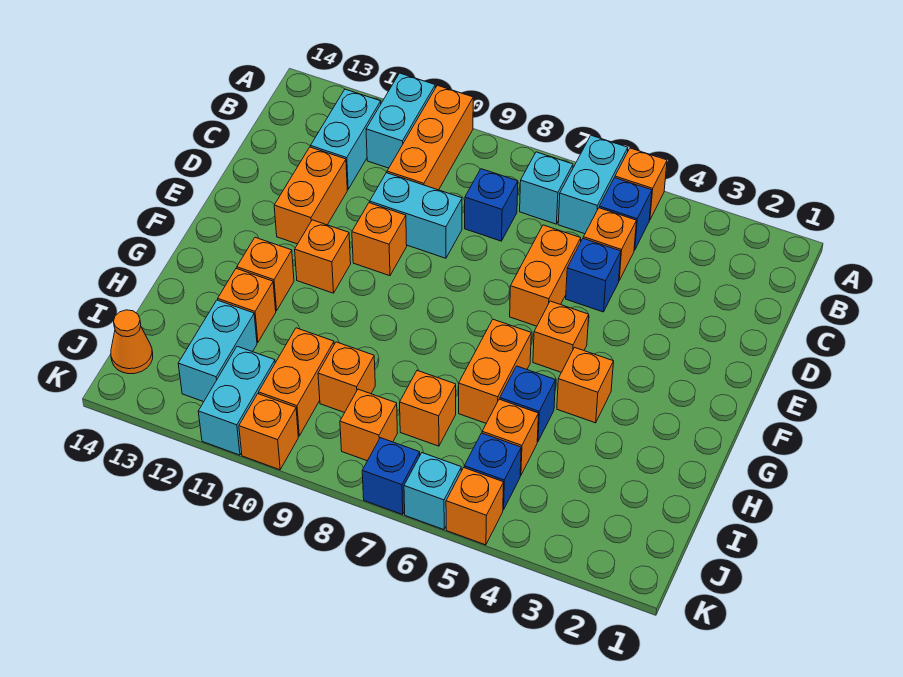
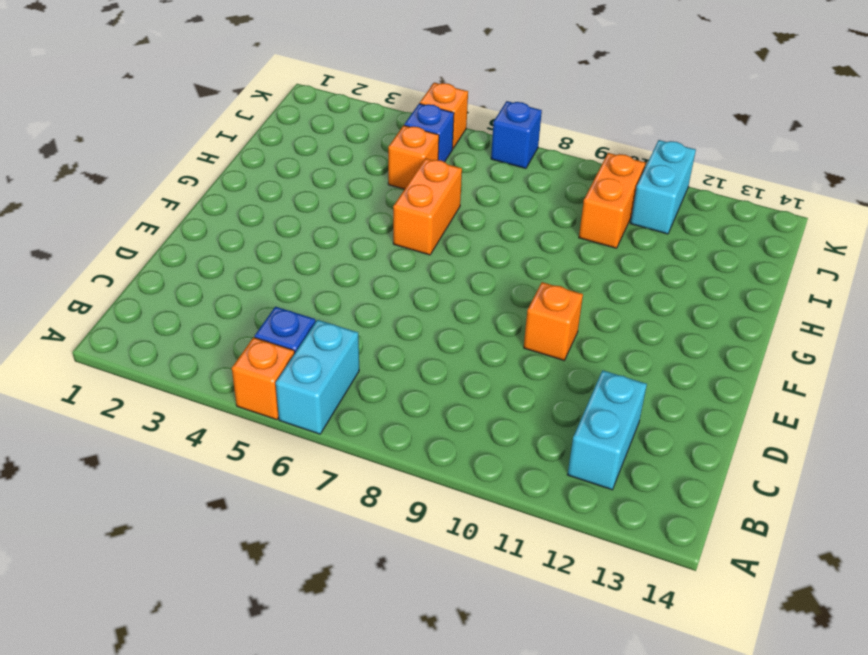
none -> orange brick A10:C10 level 1
none -> cyan brick A11:B11 level 1
none -> cyan brick B7 level 1
none -> orange brick C5 level 1

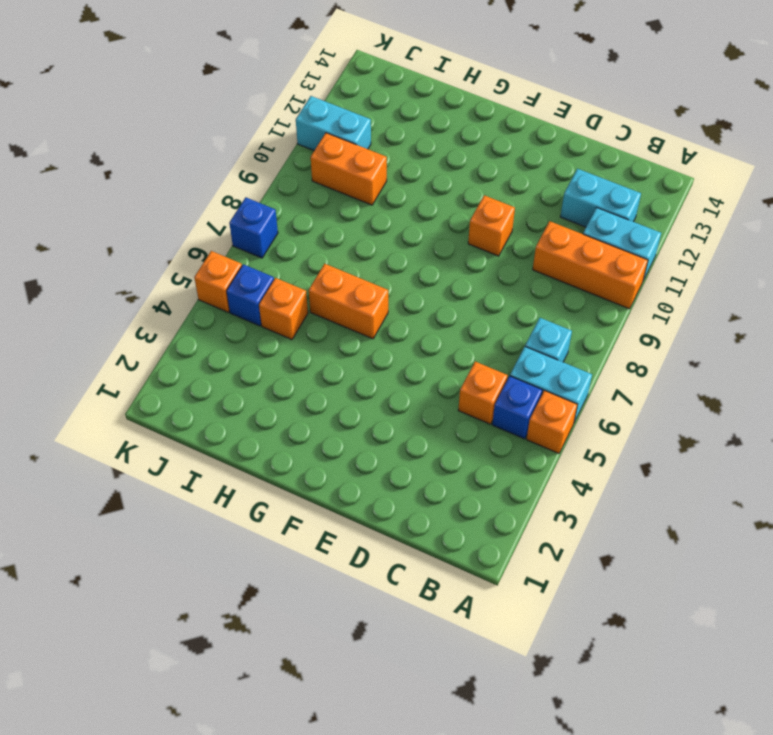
none -> blue brick C8 level 1
none -> blue brick D5 level 1
none -> orange brick D6:E6 level 1
none -> cyan brick D9:D10 level 1

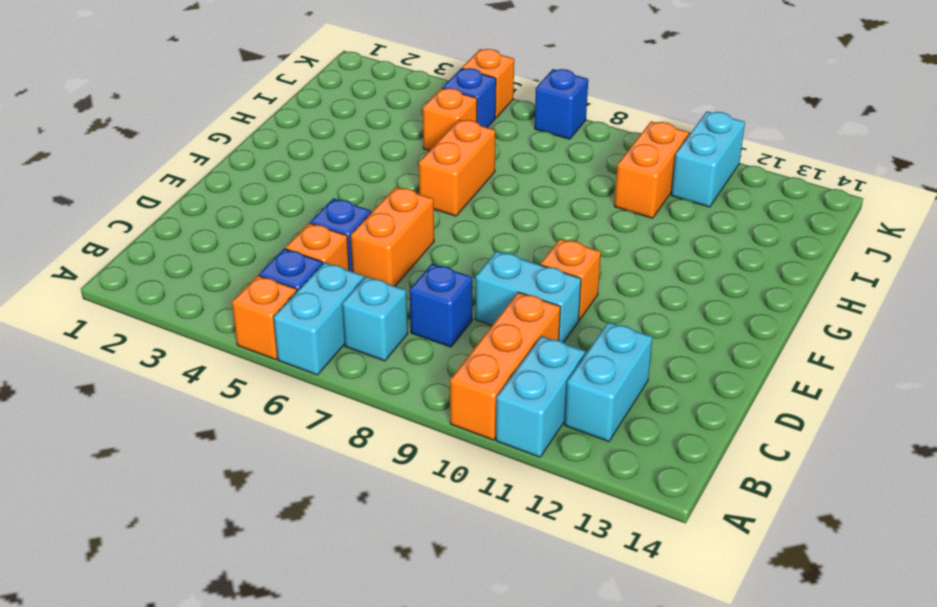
none -> orange brick D12:E12 level 1
none -> orange brick F5 level 1
none -> orange brick F11 level 1
none -> orange brick G4 level 1

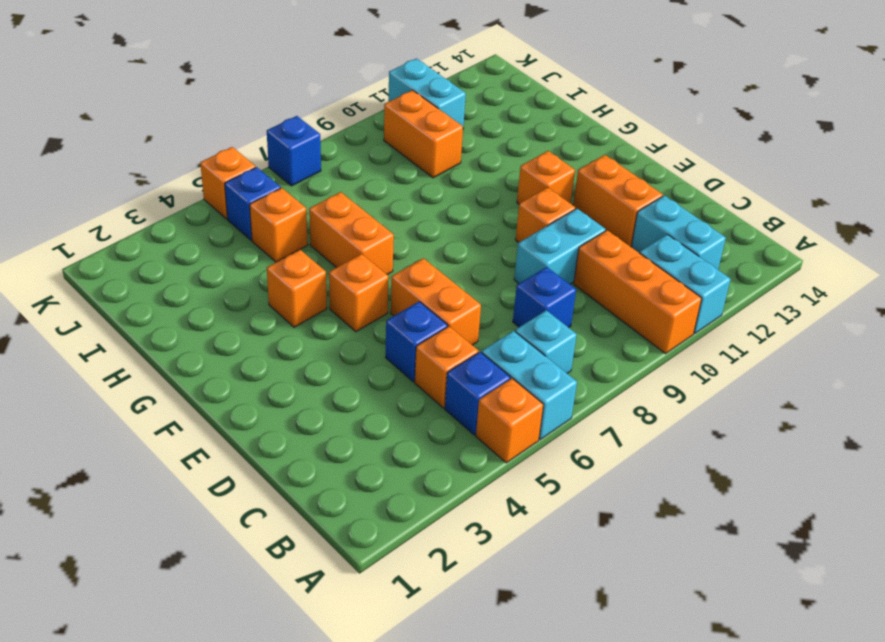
none -> orange brick G12 level 1
none -> blue brick H5 level 1
none -> orange brick H12 level 1
none -> orange brick I7 level 1

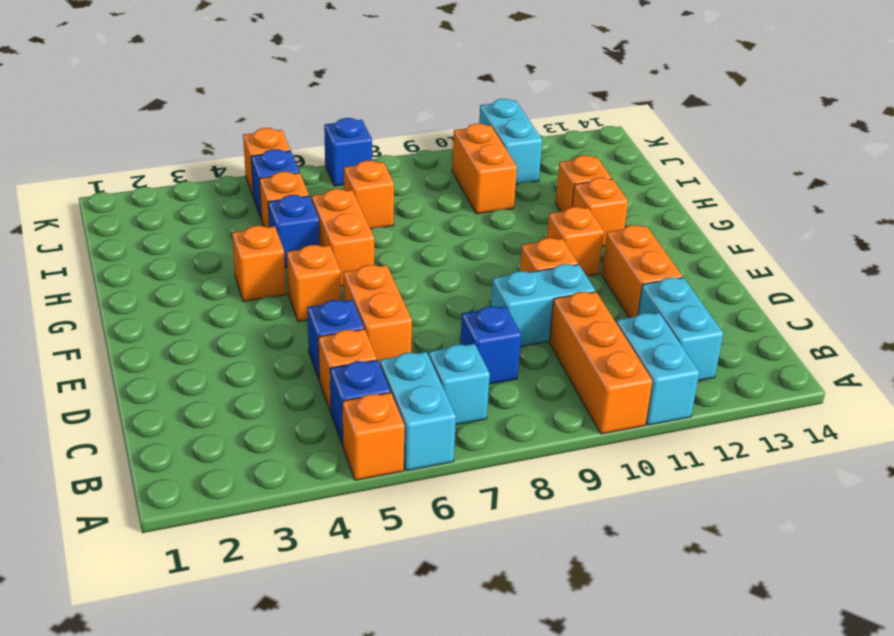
none -> orange brick I9 level 1
none -> cyan brick I12:J12 level 1
none -> orange brick J8 level 1
none -> orange cone J14 level 1

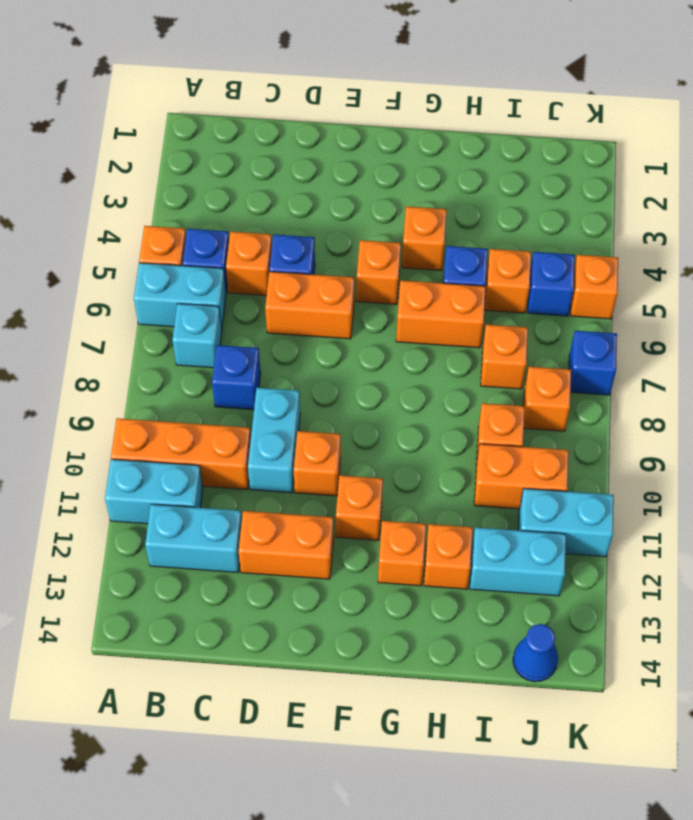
blue cone J14 level 1 -> orange cone J14 level 1
none -> cyan brick K6 level 1
none -> orange brick K10 level 1

